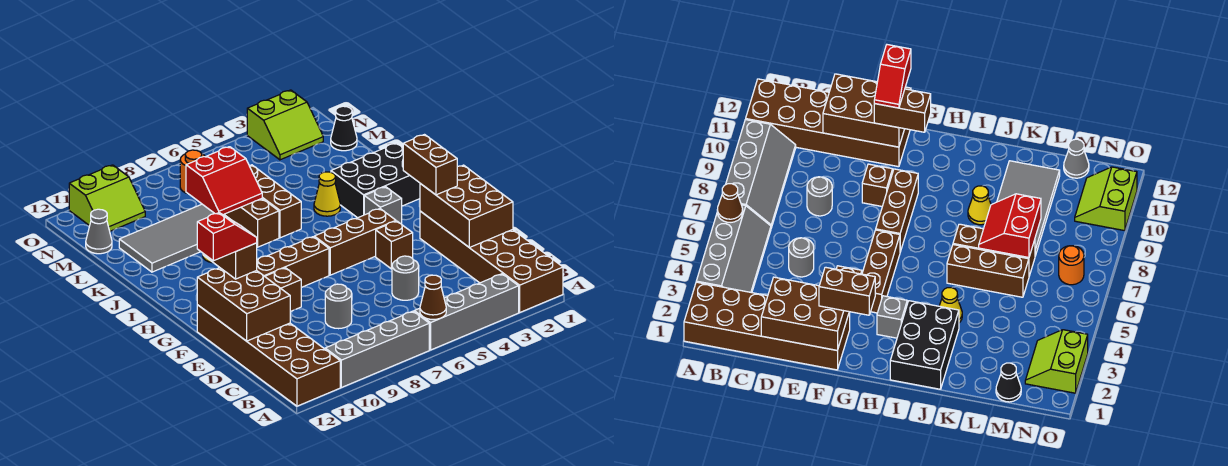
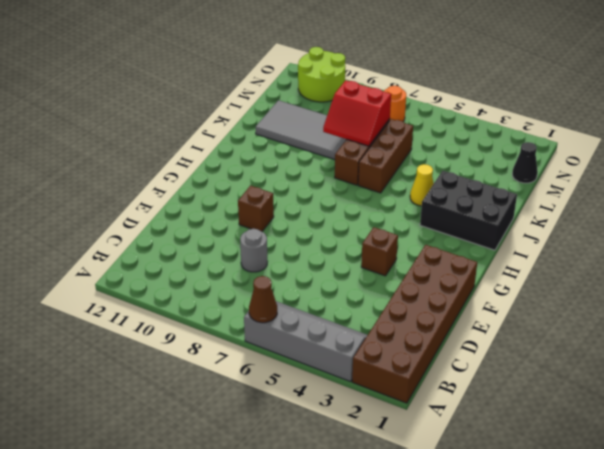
lime round brick N10:O11 level 1 -> lime slope N10:O11 level 1 top O
none -> grey slope A7:B10 level 1 top A
none -> brown brick A11:F12 level 1
none -> grey round brick D5 level 1

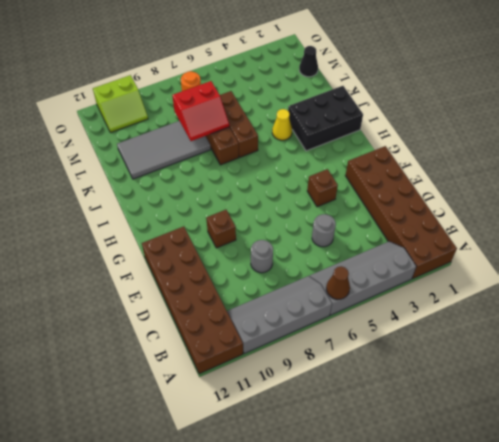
none -> brown brick G4:G6 level 1
none -> brown brick G7:G9 level 1
none -> grey brick H3 level 1

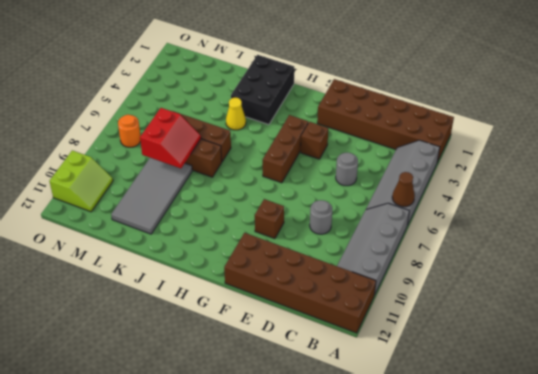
none -> brown brick G7:G9 level 1
none -> grey brick H3 level 1
none -> yellow cone J9 level 1

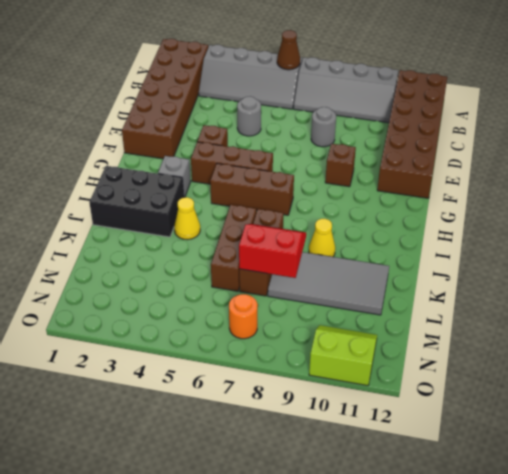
brown brick H5:H7 level 1 -> brown brick G7:G9 level 1
none -> black cone M1 level 1
none -> grey cone M12 level 1
none -> lime slope N2:O3 level 1 top O

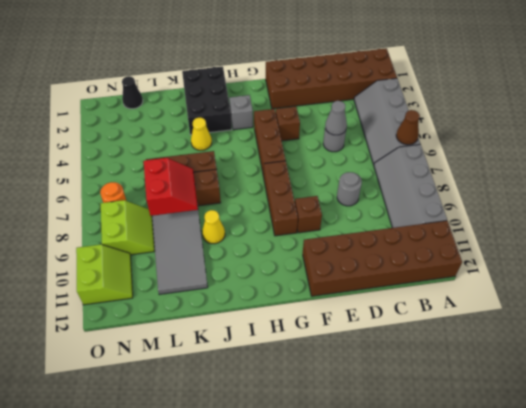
grey cone D5 level 2 -> grey cone M12 level 1
lime slope M8:N9 level 1 top N -> lime slope N2:O3 level 1 top O
none -> brown brick D1:F2 level 2
none -> brown brick D11:F12 level 2
none -> brown brick F2:G2 level 3

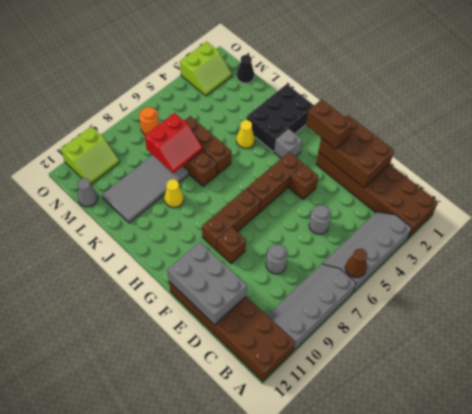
grey brick D11:F12 level 2 -> brown brick D11:F12 level 2
none -> brown brick F11:G11 level 3
none -> red slope F11:F12 level 4 top 12

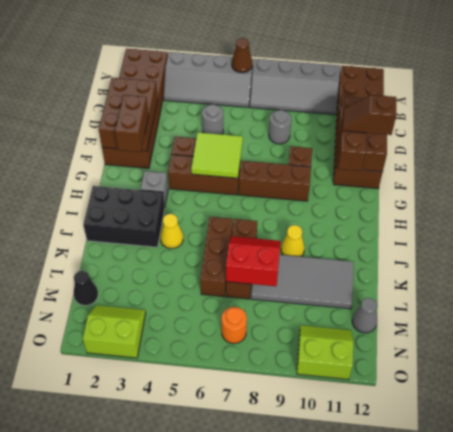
lime tile F5:G6 level 2 -> none
brown slope F11:F12 level 4 top 12 -> red slope F11:F12 level 4 top 12

